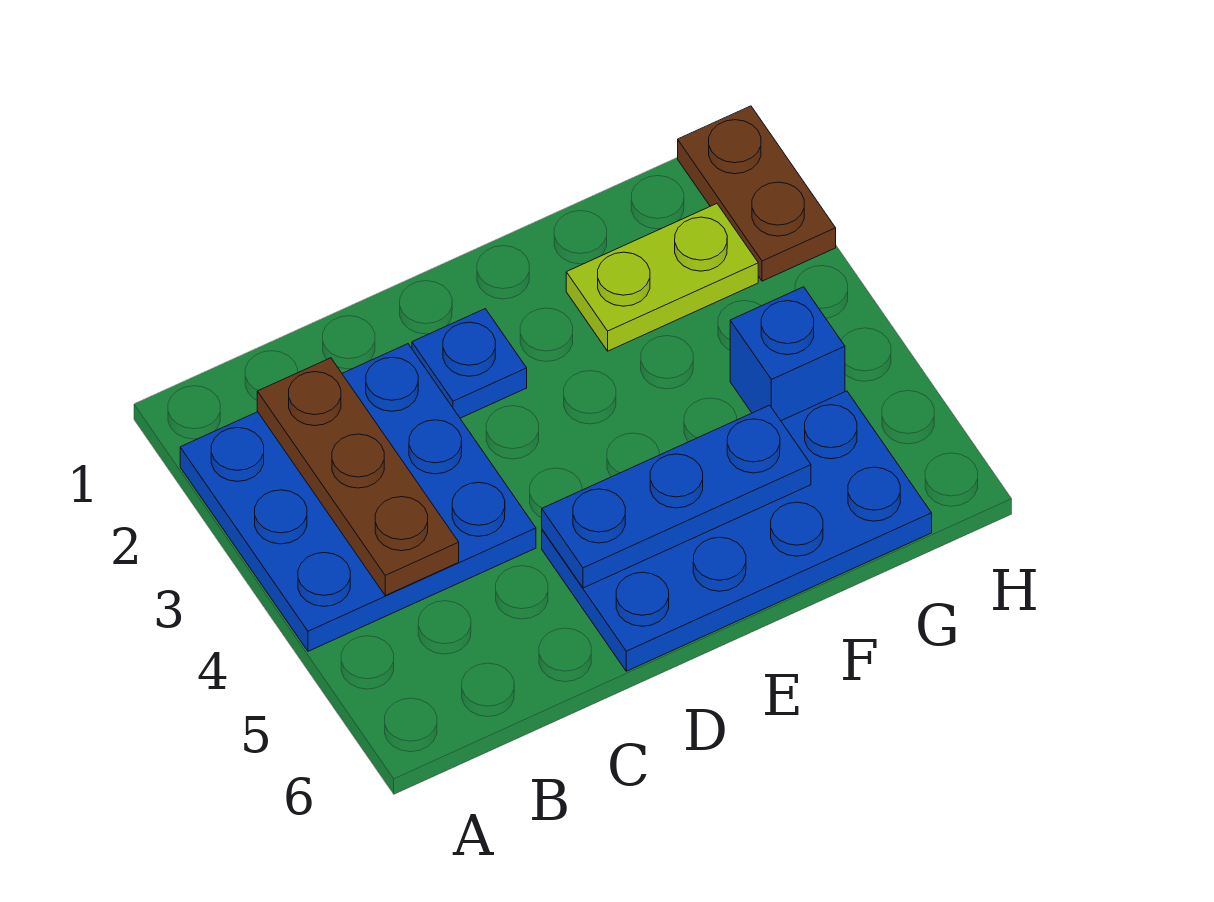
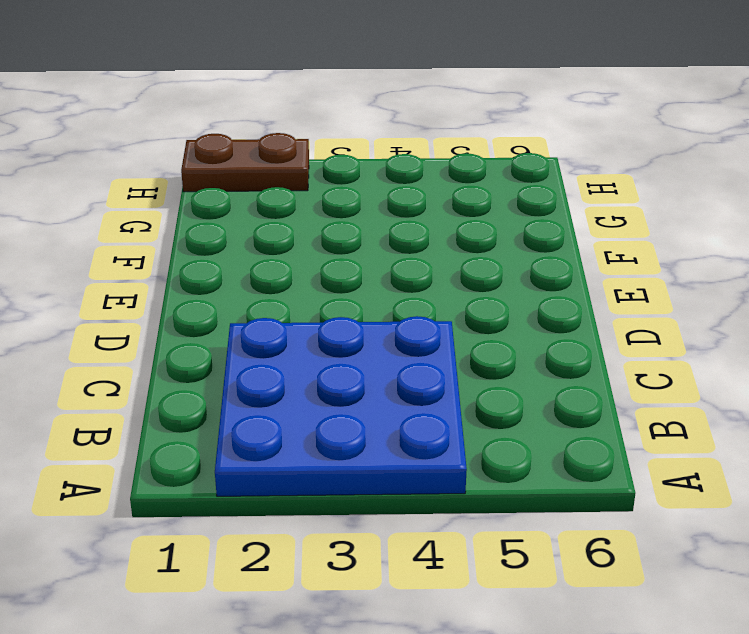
none -> blue plate D2 level 1
none -> blue plate D5:G6 level 1

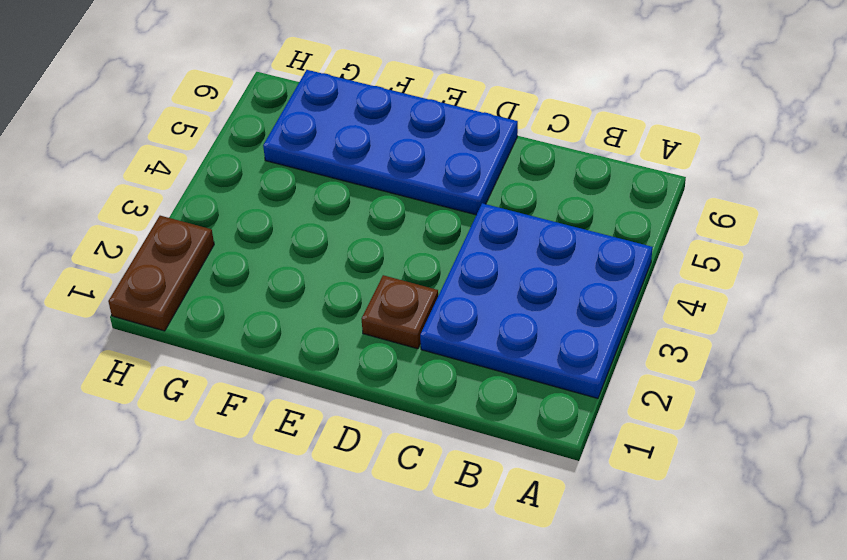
brown plate D2 level 1 -> blue plate D2 level 1
none -> lime plate F2:G2 level 1
none -> blue brick G4 level 1

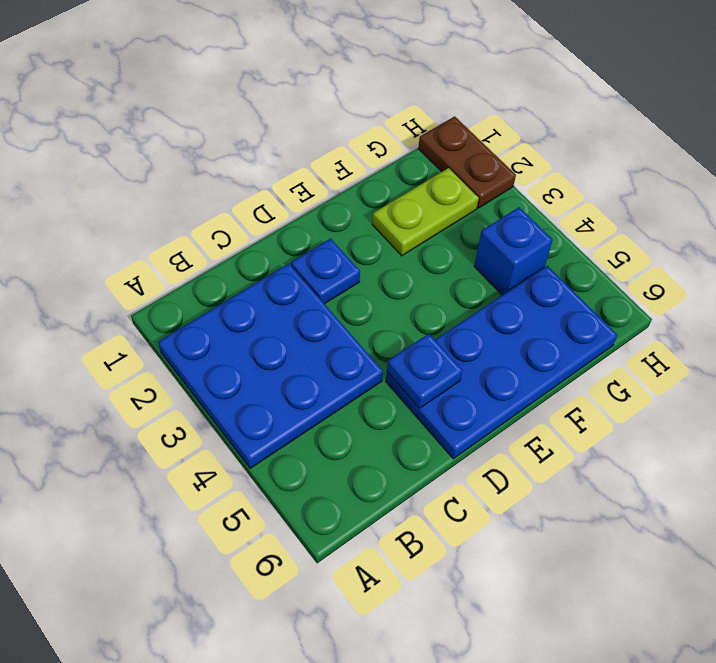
blue plate D5 level 2 -> blue plate D5:F5 level 2
none -> brown plate B2:B4 level 2

